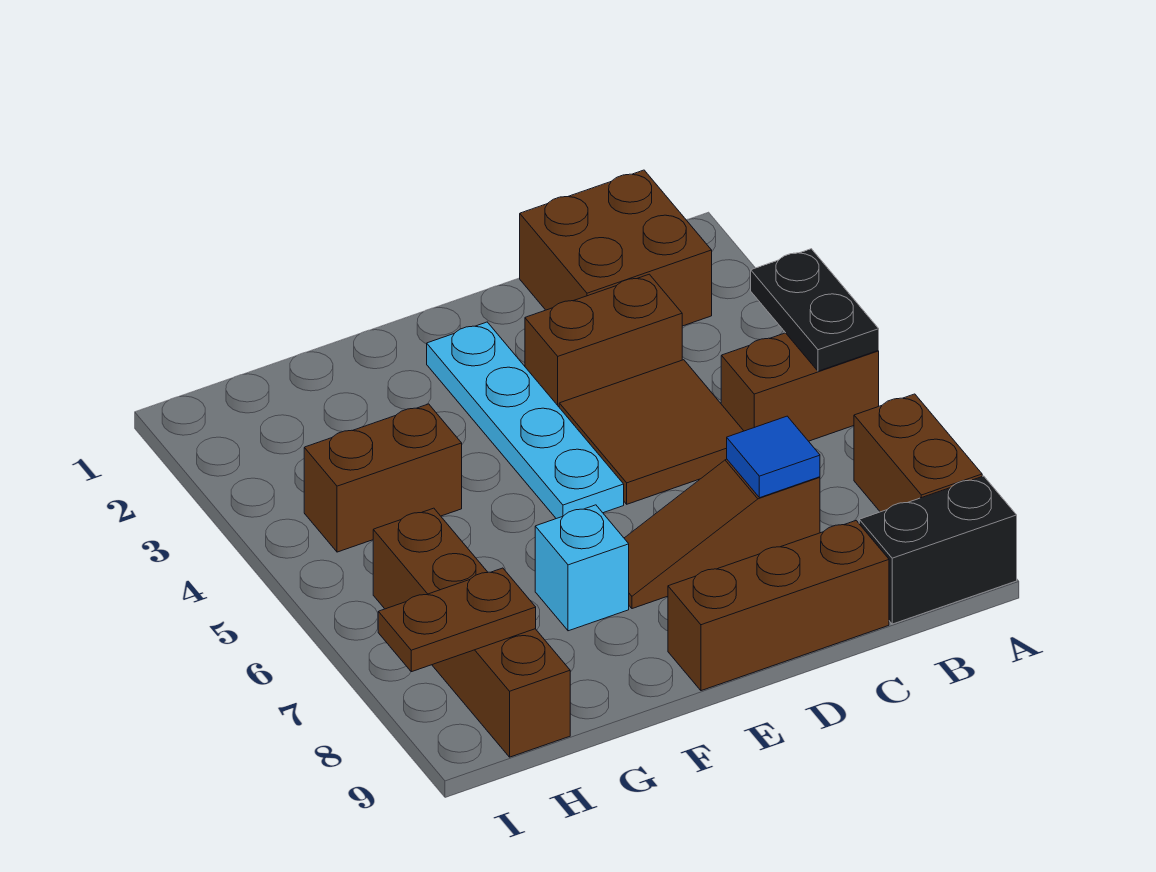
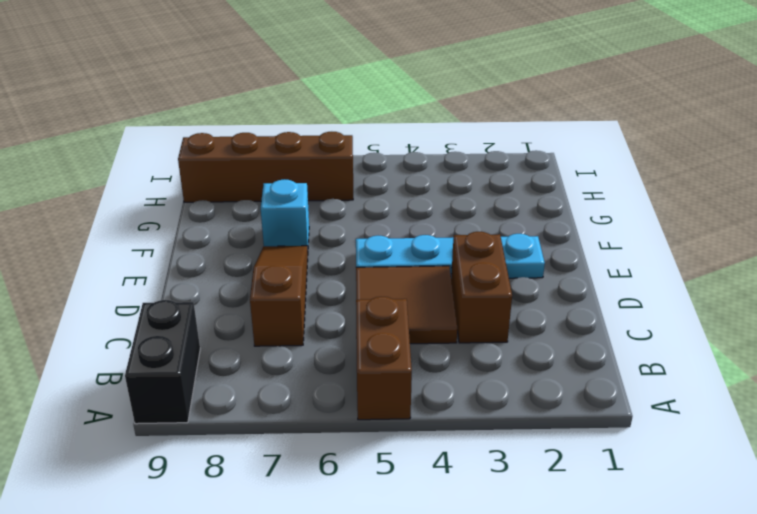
none -> brown brick A7:A8 level 1
none -> brown brick B1:C2 level 1
none -> brown brick C9:E9 level 1

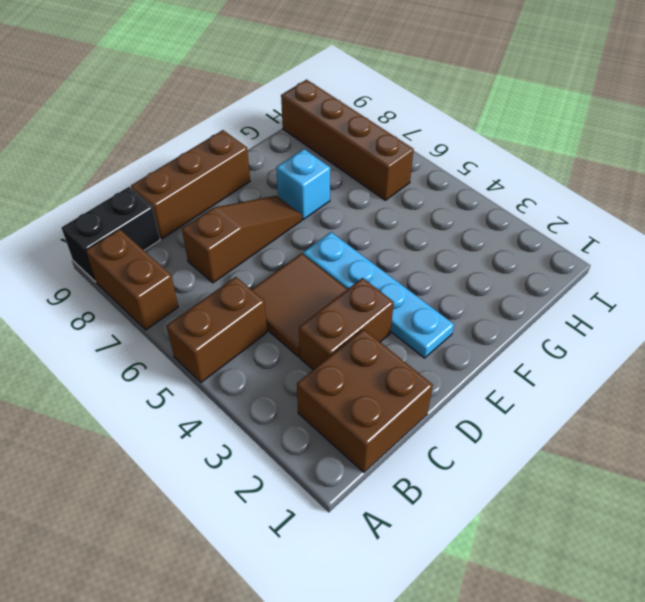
none -> brown brick G4:H4 level 1
none -> black plate A4:A5 level 2
none -> blue tile C7 level 2

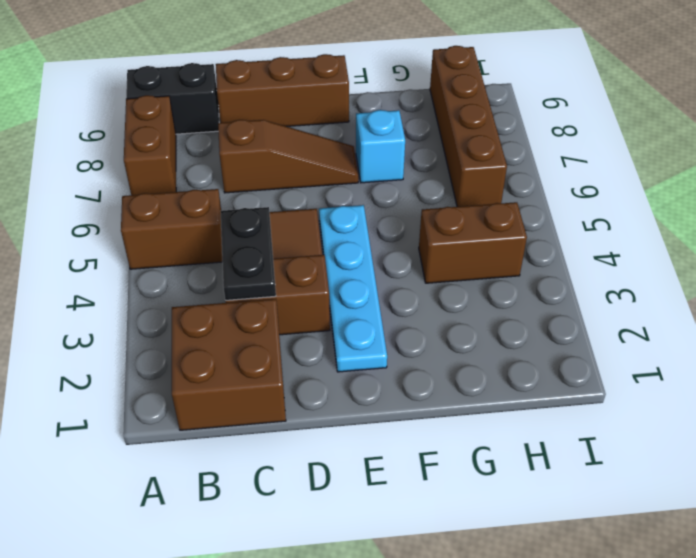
black plate C3:C4 level 2 -> black plate A4:A5 level 2
none -> blue tile C7 level 2
none -> brown plate H8:I8 level 2

